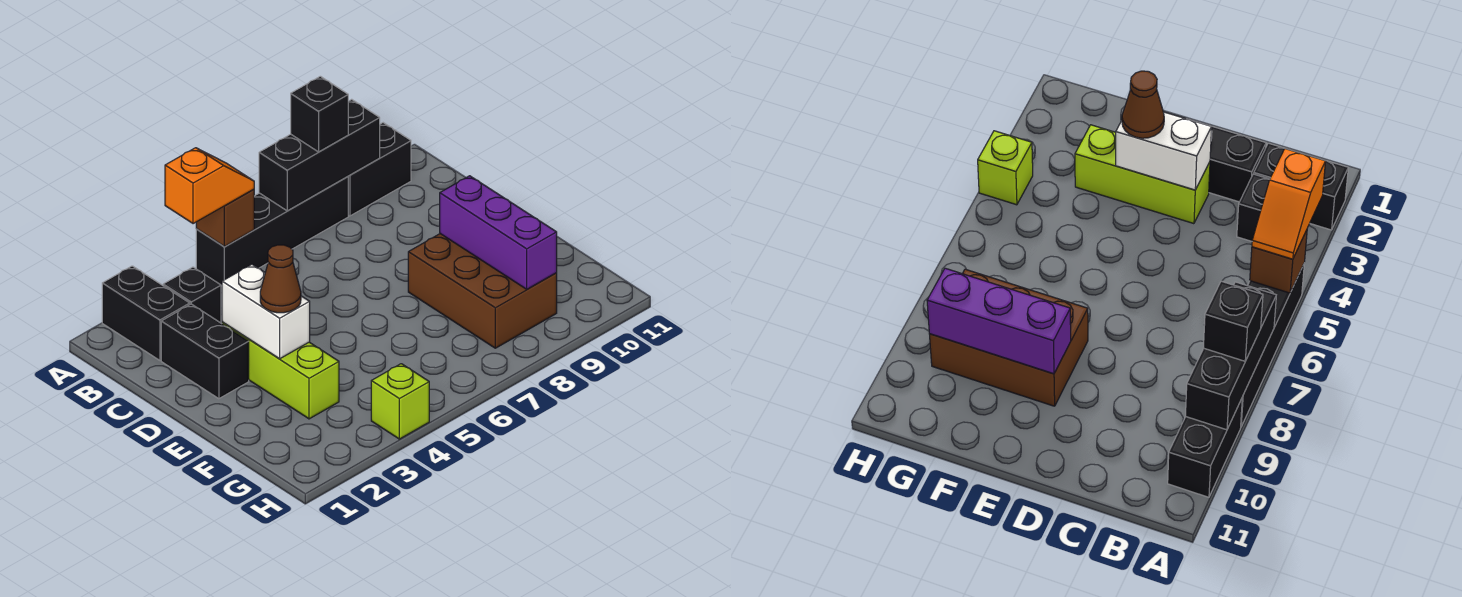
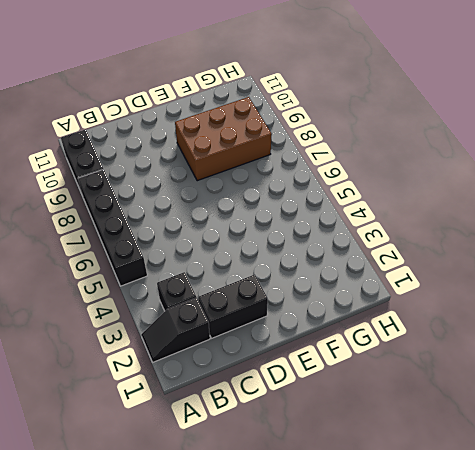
black slope A2:B2 level 1 top B -> black brick A2:B2 level 1
none -> lime brick D3:F3 level 1
none -> lime brick H4 level 1
none -> brown brick A5 level 2

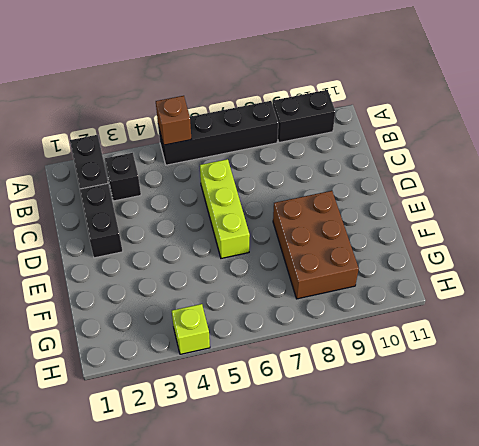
lime brick C6:E6 level 1 -> lime brick D3:F3 level 1
none -> black brick A7:A9 level 2
none -> white brick D3:E3 level 2
none -> purple brick E9:G9 level 2

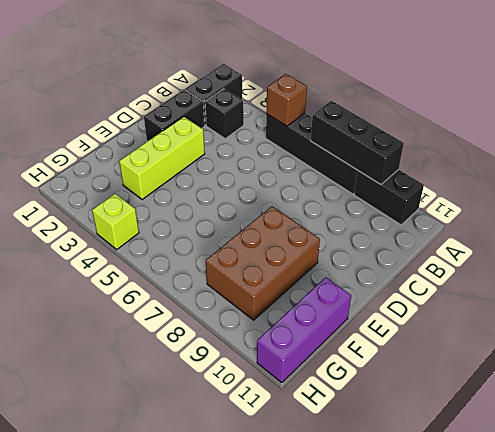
purple brick F11:H11 level 1 -> purple brick E9:G9 level 2
none -> white brick D3:E3 level 2
none -> orange slope A4:A5 level 3 top 4
none -> black brick A8 level 3

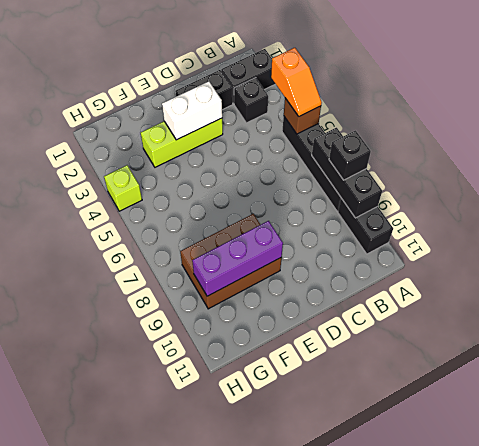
none -> brown cone E3 level 3

